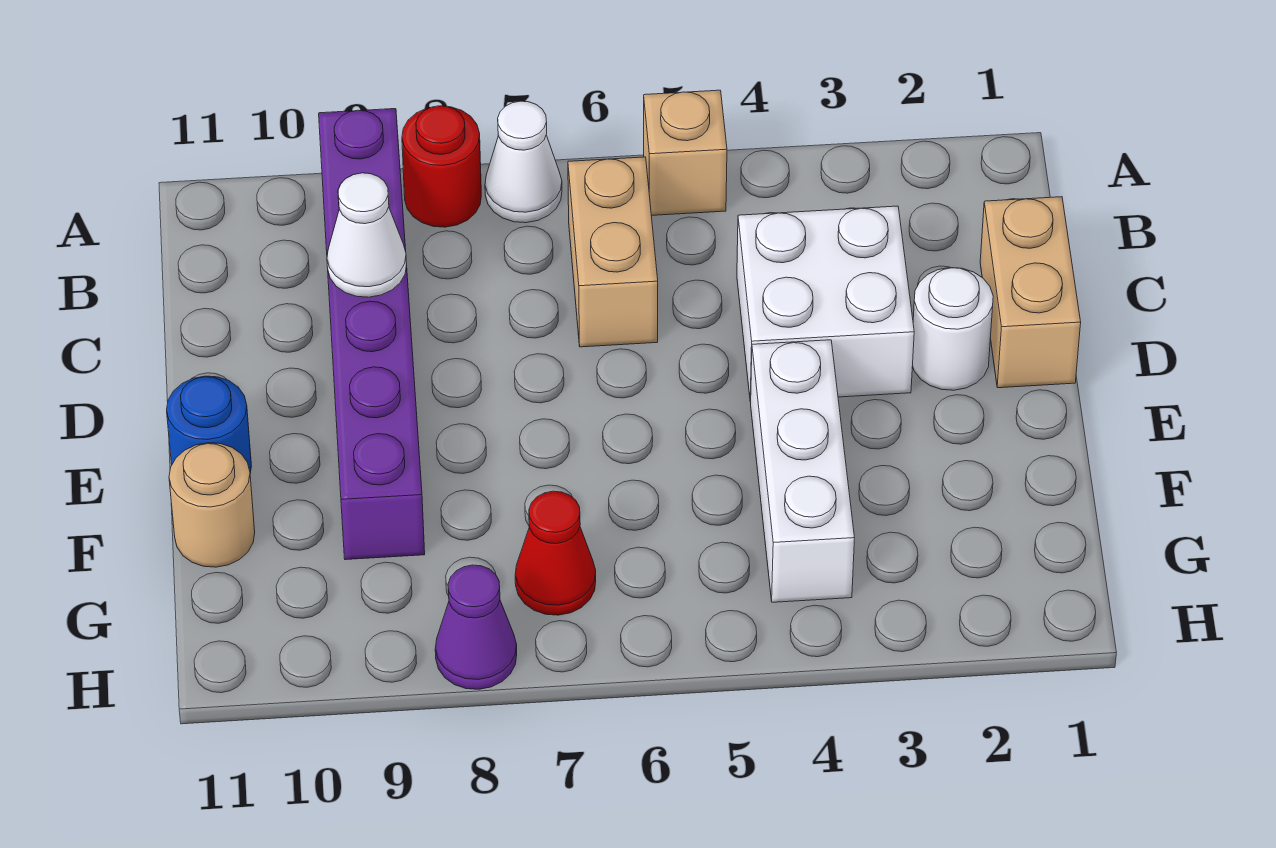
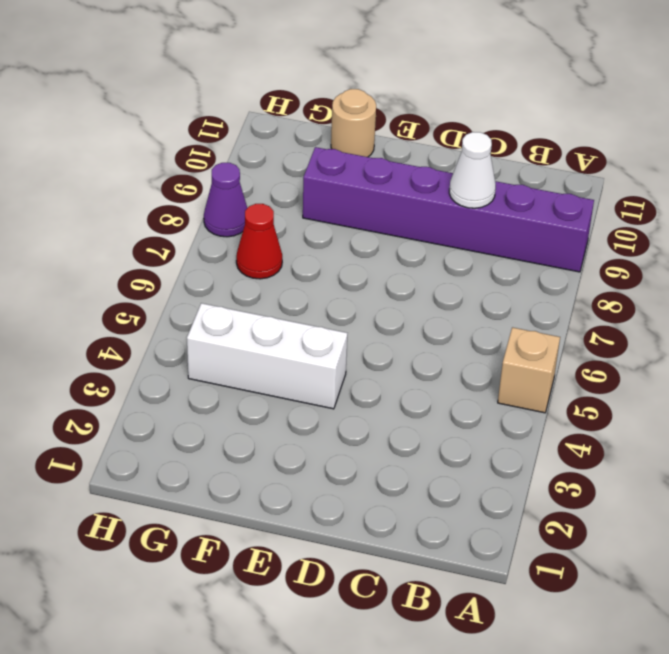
none -> white cone A7 level 1
none -> red round brick A8 level 1
none -> tan brick B6:C6 level 1

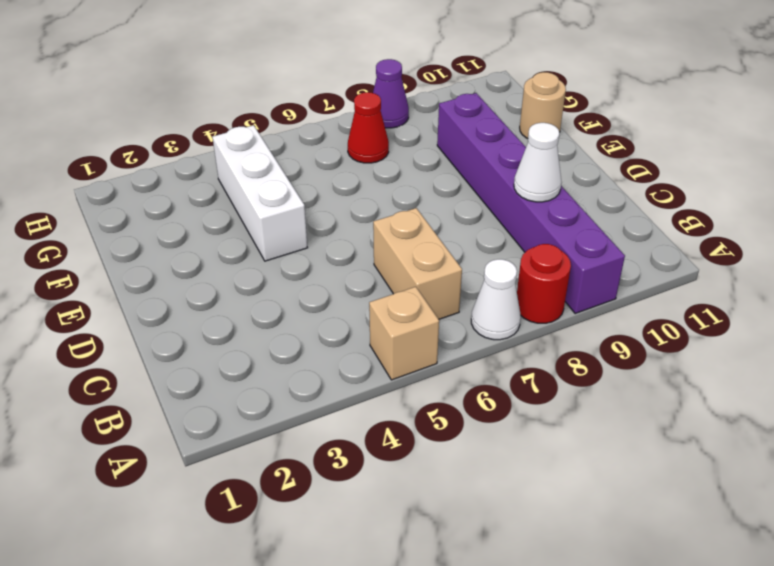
none -> tan brick C1:D1 level 1
none -> white brick C3:D4 level 1
none -> white round brick D2 level 1

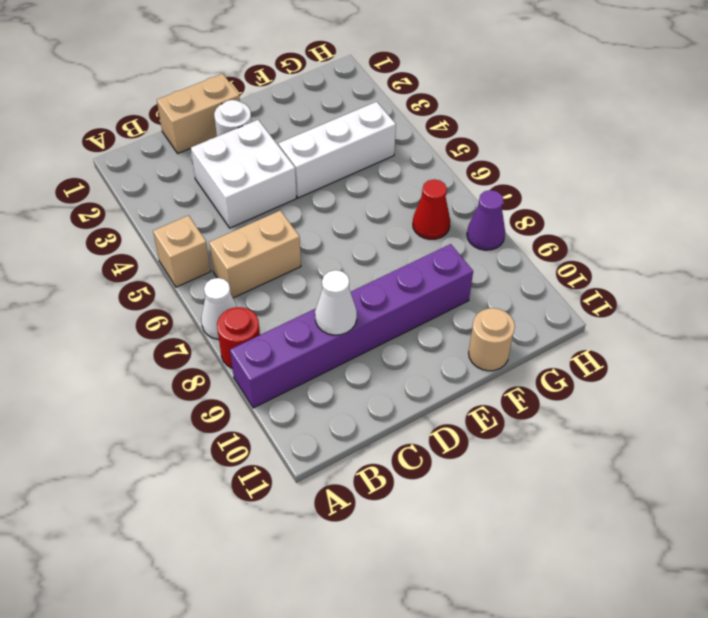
none -> blue round brick E11 level 1

